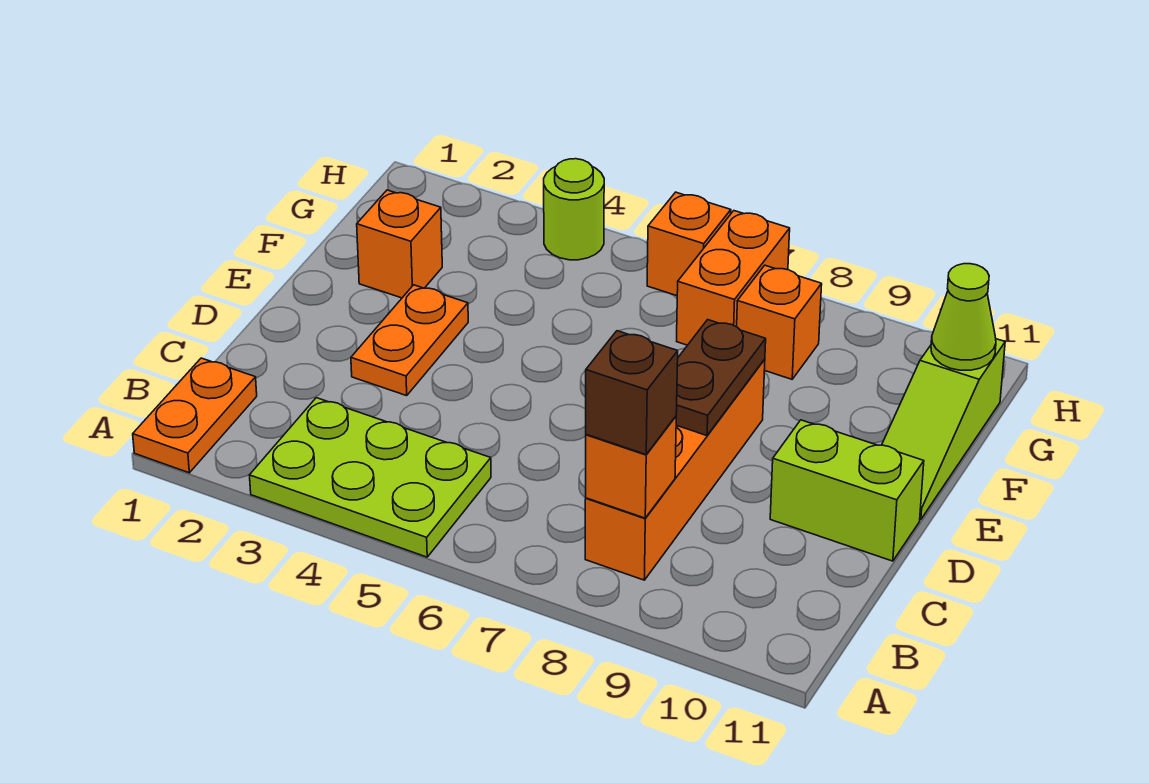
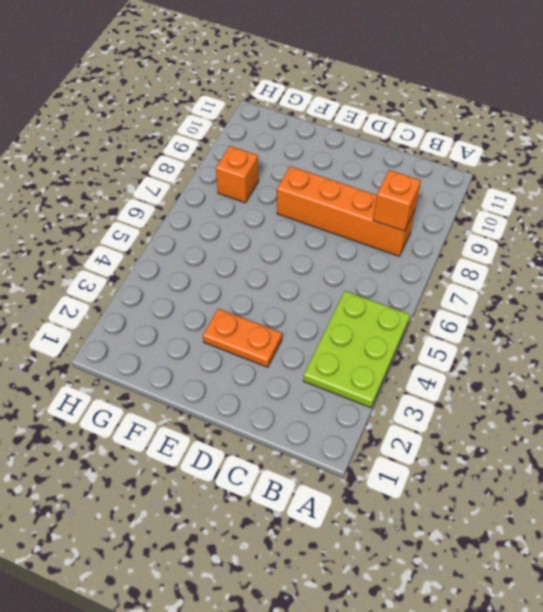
none -> orange plate A1:B1 level 1
none -> lime brick D10:D11 level 1
none -> lime slope E11:G11 level 1 top G

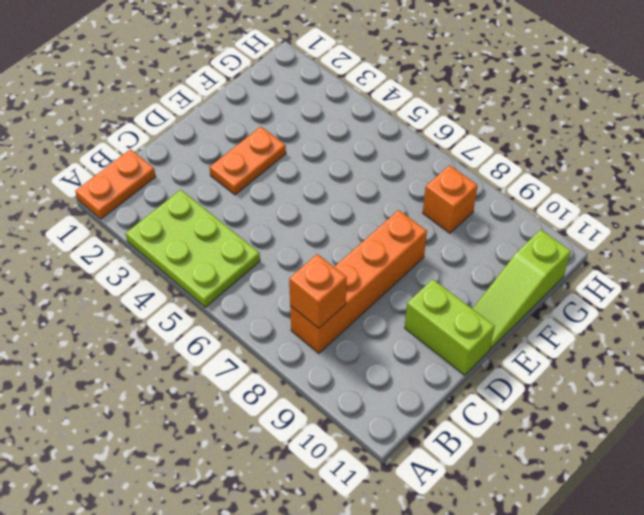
none -> orange brick F2 level 1
none -> orange brick G7:H7 level 1
none -> lime round brick H4 level 1

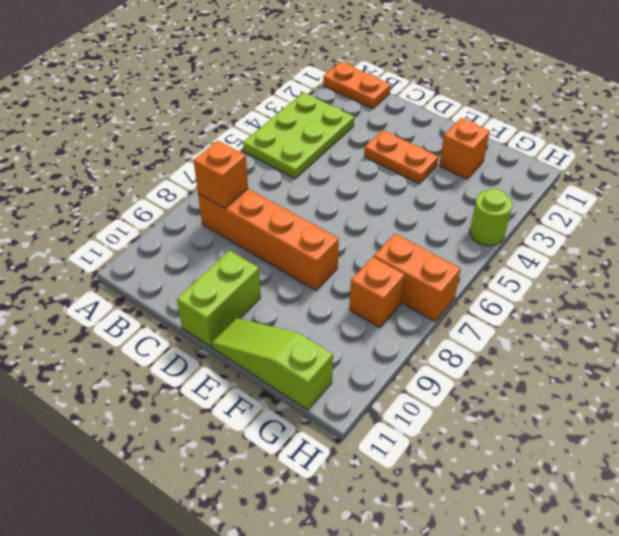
none -> orange brick H6 level 1
none -> brown plate D8:E8 level 2
none -> lime cone G11 level 2

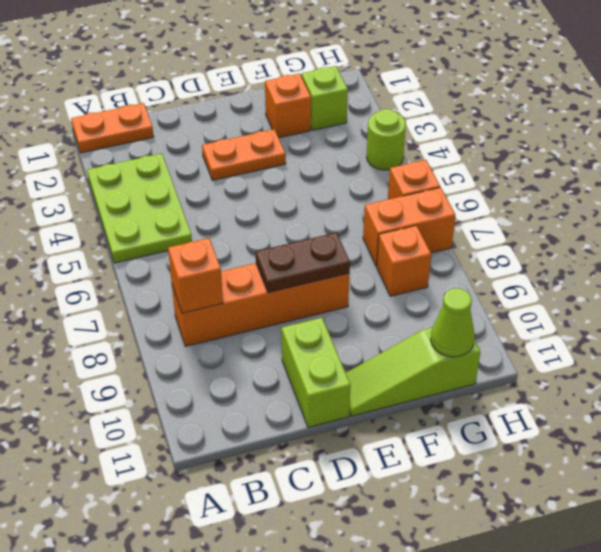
lime brick G2 level 1 -> none
none -> brown brick B8 level 3

